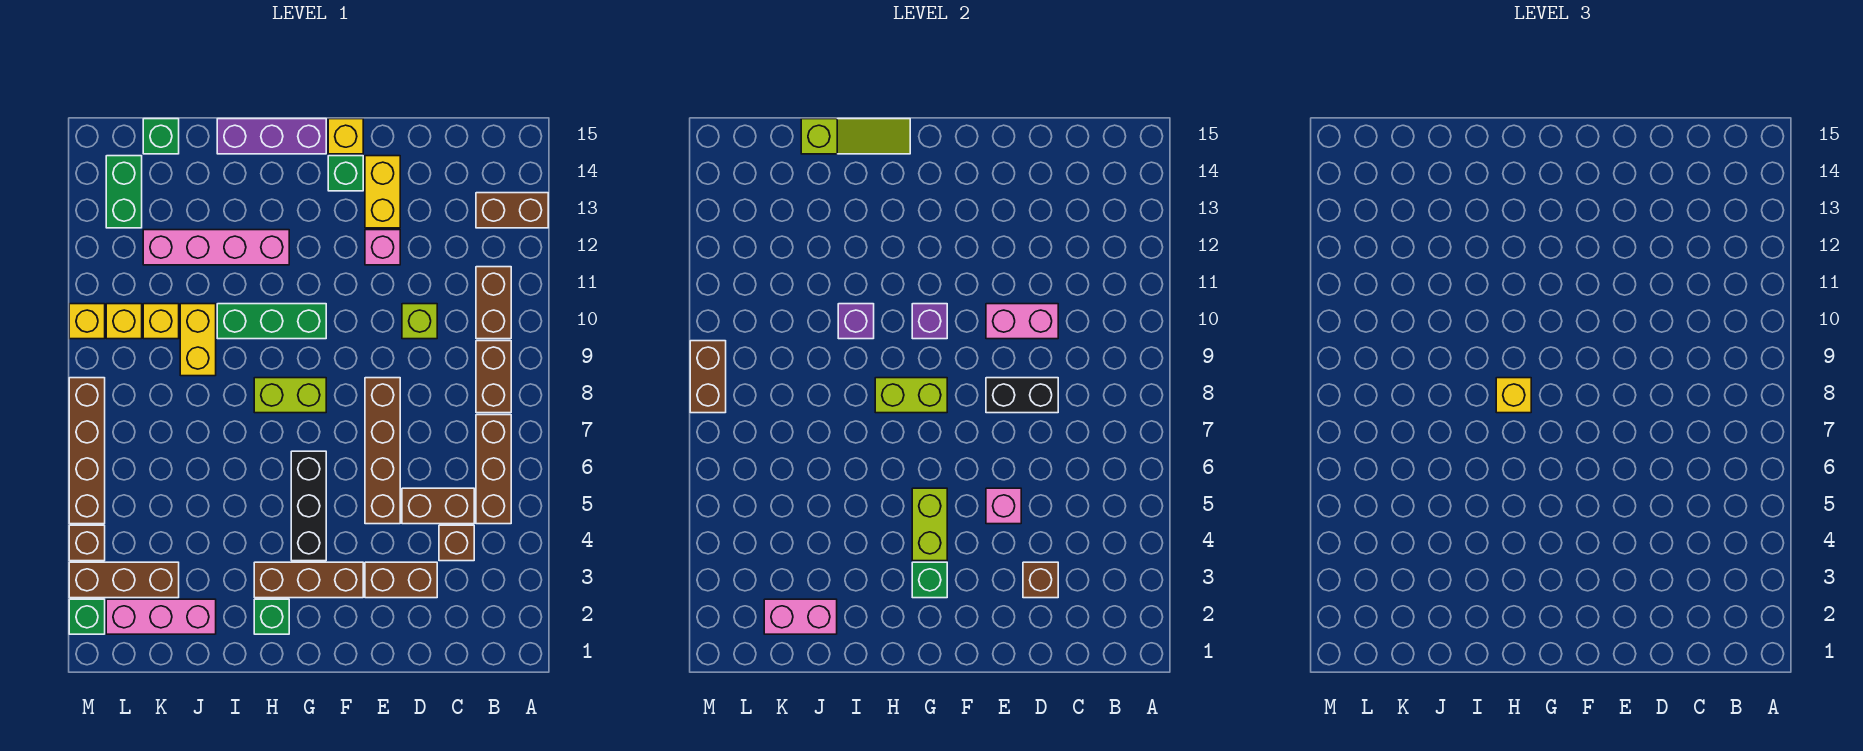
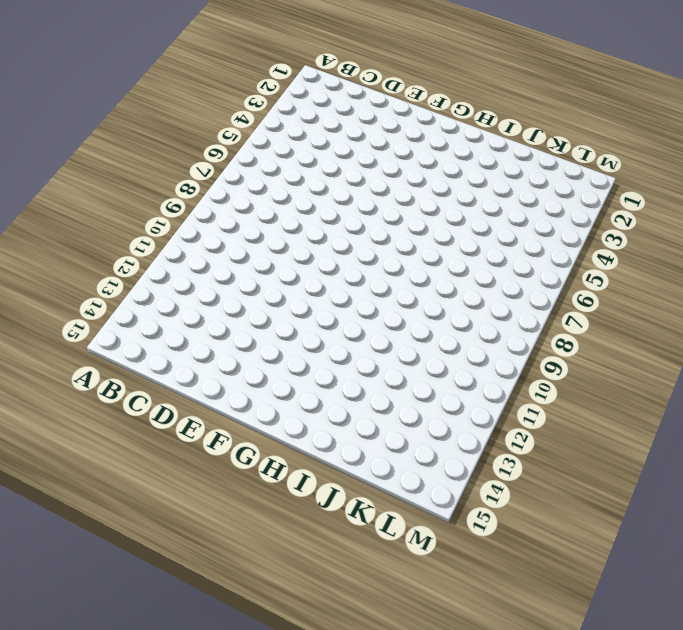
none -> brown brick A13:B13 level 1
none -> brown brick B5:B7 level 1
none -> brown brick B8:B9 level 1
none -> brown brick B10:B11 level 1

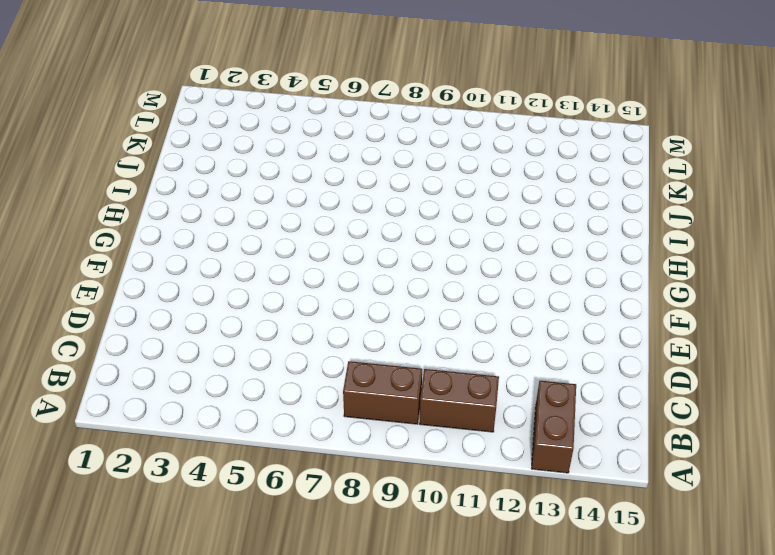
none -> brown brick B5:B7 level 1
none -> brown brick C4 level 1
none -> brown brick C5:D5 level 1
none -> brown brick D3:E3 level 1

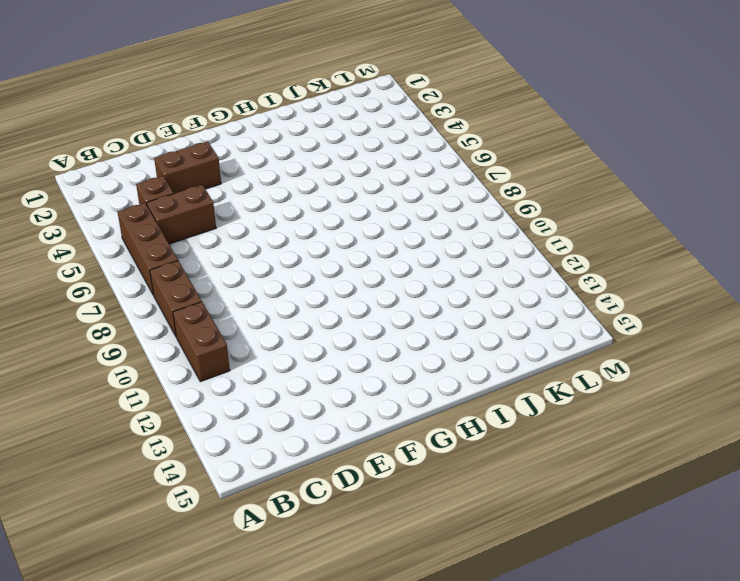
none -> brown brick A13:B13 level 1
none -> lime brick D10 level 1
none -> brown brick E5:E8 level 1
none -> pink brick E12 level 1

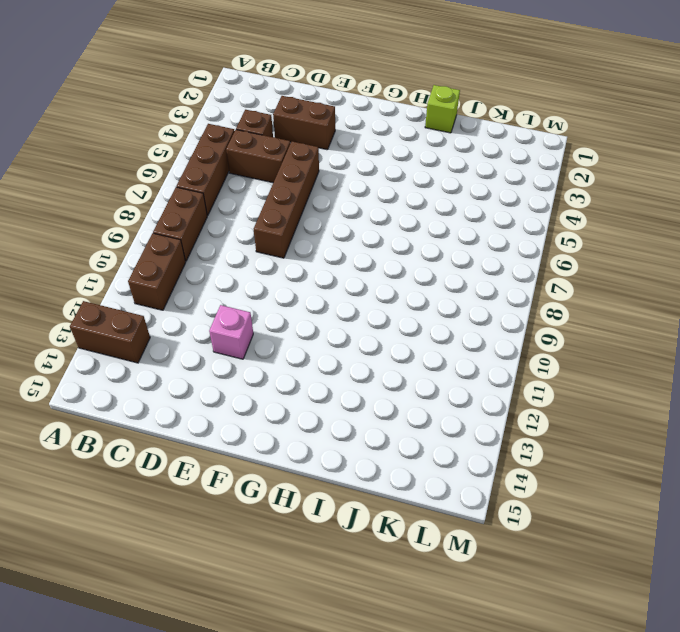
lime brick I1 level 1 -> lime brick D10 level 1
none -> yellow brick E13:E14 level 1
none -> brown brick F3:H3 level 1
none -> green brick F14 level 1
none -> yellow brick F15 level 1

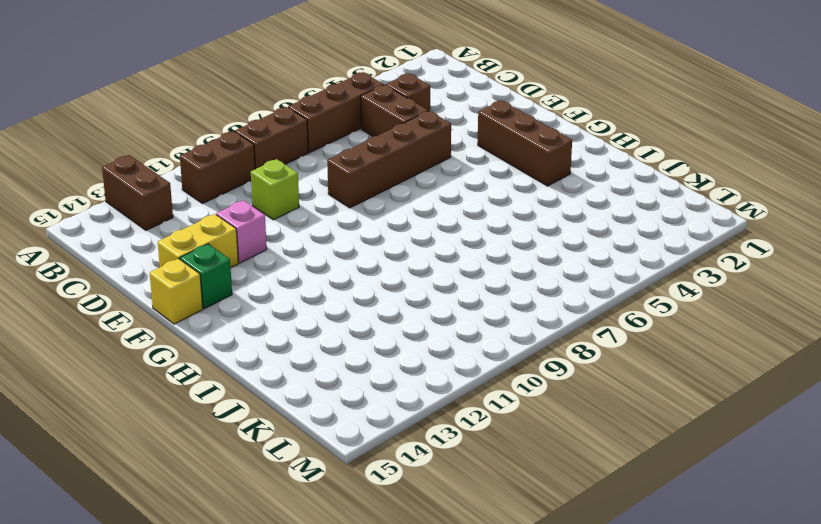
none -> brown brick D3:E3 level 1
none -> black brick G4:G6 level 1
none -> lime brick G8:H8 level 1
none -> green brick G10:I10 level 1

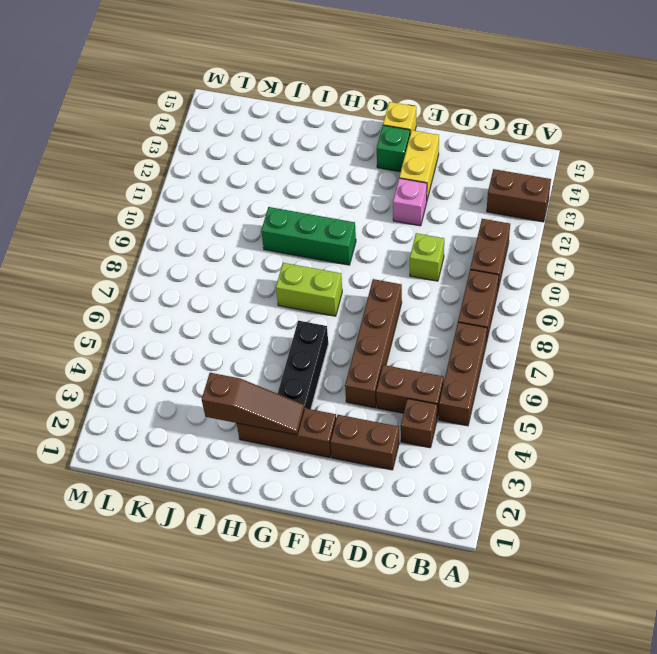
brown slope G3:I3 level 2 top I -> green brick G3 level 2
none -> purple brick G15:I15 level 1
none -> green brick H2 level 1
none -> pink brick H12:K12 level 1
none -> pink brick J2:L2 level 1

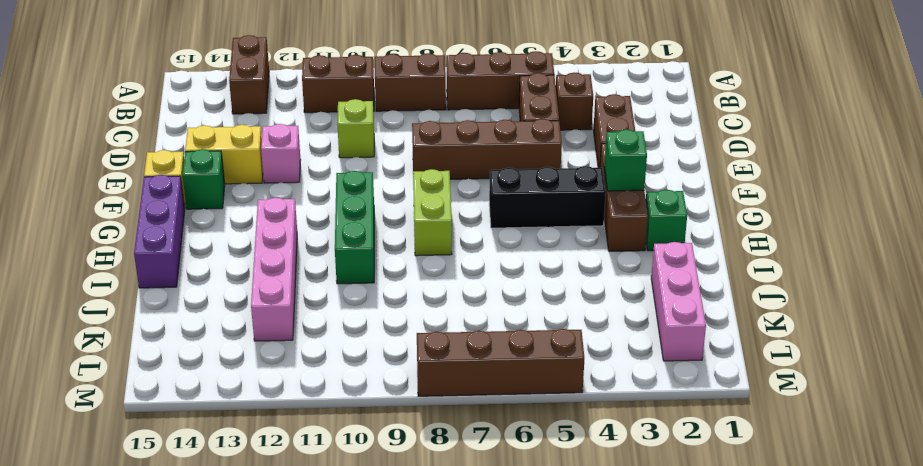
none -> yellow brick J9:J10 level 1
none -> brown brick K3:M3 level 1
none -> yellow brick K10 level 1
none -> green brick K15 level 1

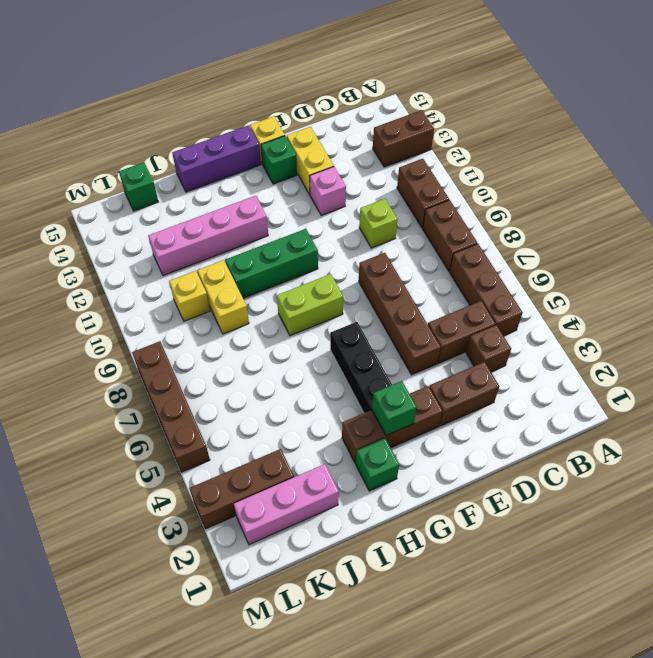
none -> yellow brick L10 level 1
none -> green brick L13:L14 level 1
none -> green brick M2 level 1
none -> brown brick M4 level 1

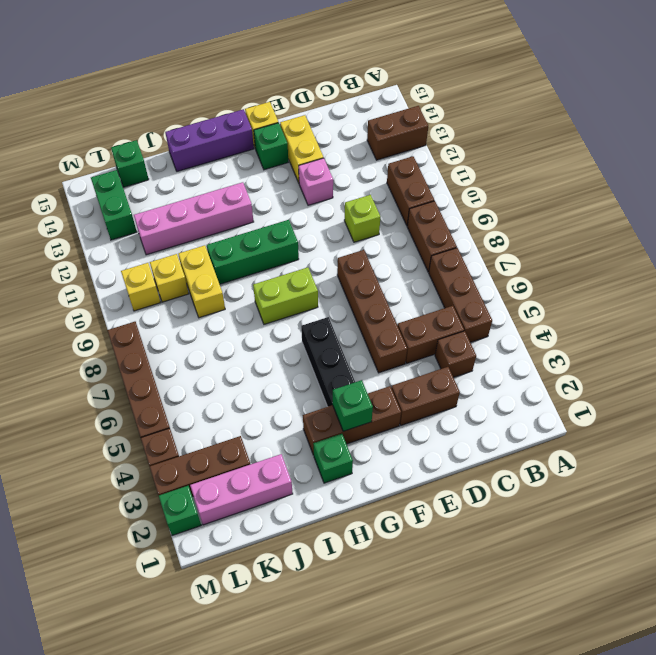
none -> yellow brick M10 level 1
none -> brown brick D3 level 2
none -> black brick D8:E8 level 2
none -> pink brick D10:E10 level 2

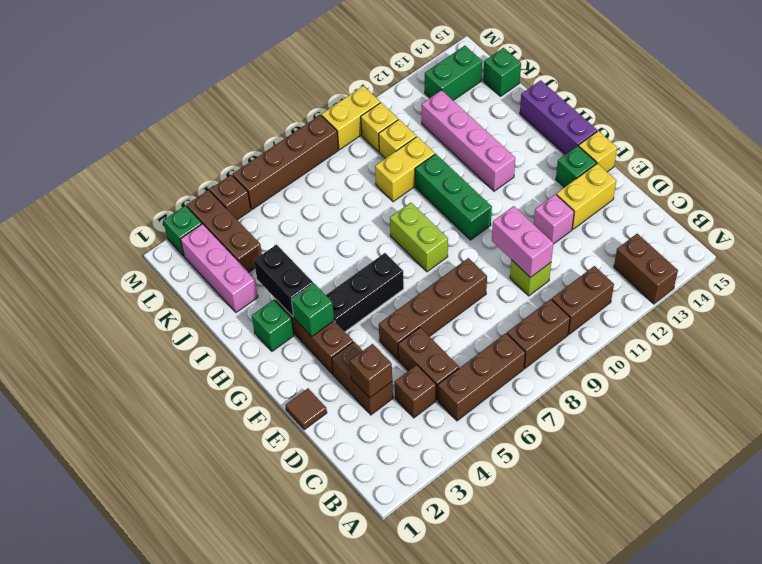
brown tile E1 level 1 -> none
black brick H3:I3 level 2 -> black brick D8:E8 level 2
yellow brick M9:M10 level 1 -> yellow brick M10 level 1
none -> pink brick E5 level 2
none -> lime brick G4:G5 level 2
none -> lime brick G8:H8 level 2
none -> purple brick G10 level 2

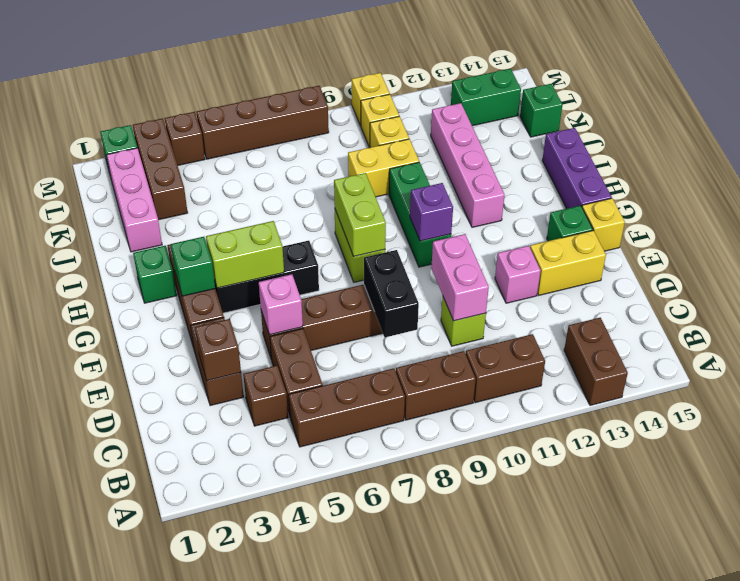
none -> lime slope H15:J15 level 2 top J
none -> purple brick I10 level 2
none -> pink brick J2:K2 level 2
none -> brown brick M8:M9 level 2

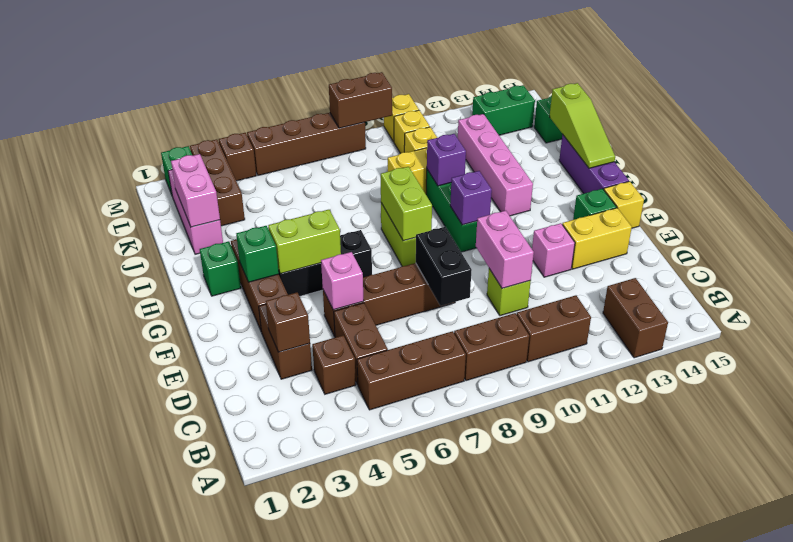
none -> yellow brick H8 level 3

